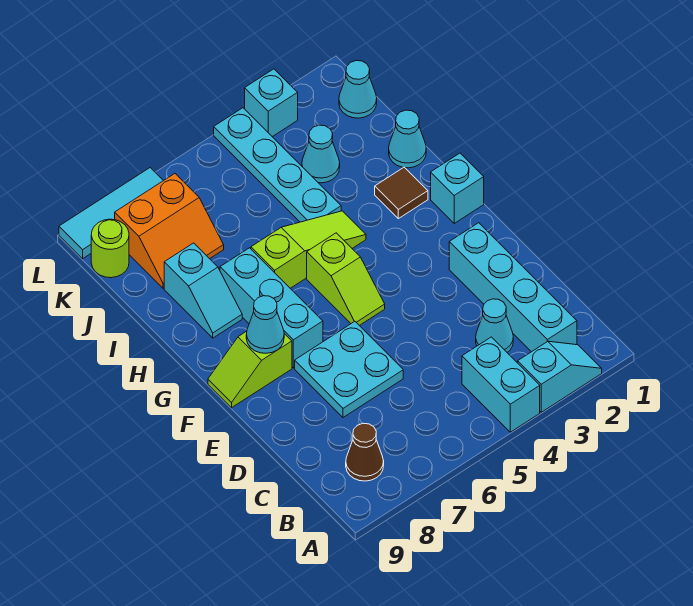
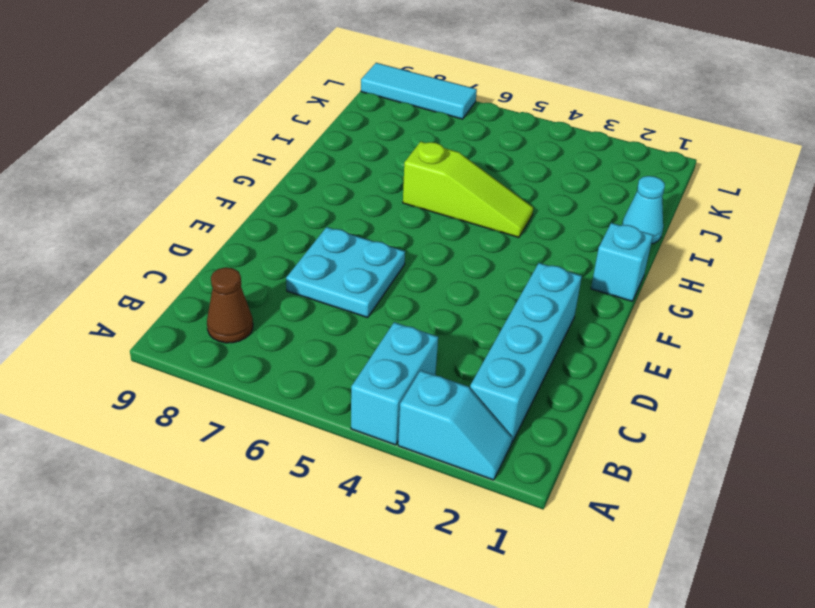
none -> cyan cone C3 level 1
none -> lime slope F5:G5 level 1 top G
none -> cyan brick F7:H7 level 1

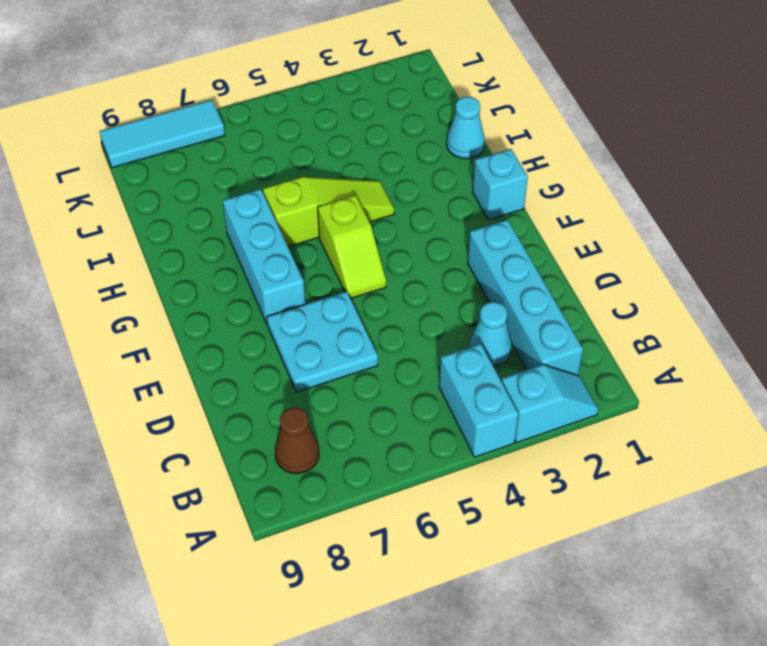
none -> lime slope F8:F9 level 1 top 8
none -> brown tile H2 level 1
none -> cyan slope H8:I8 level 1 top I

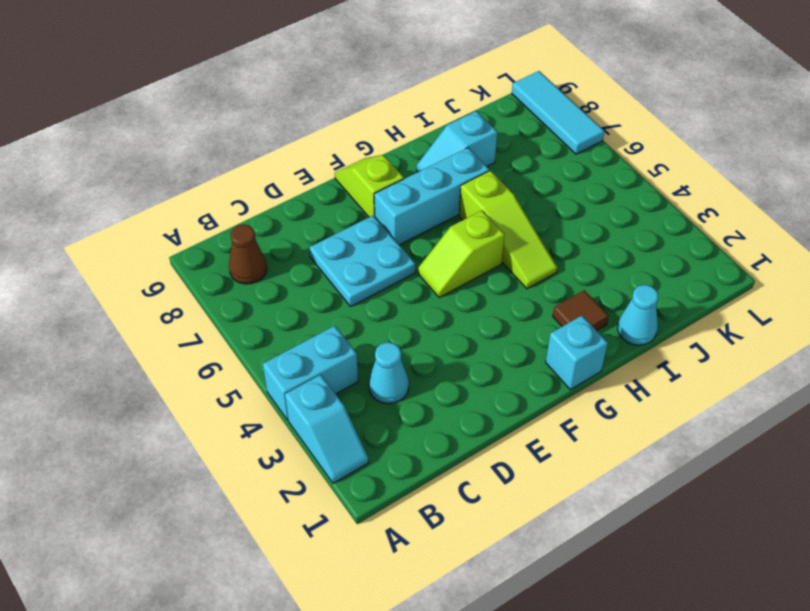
none -> cyan brick B2:E2 level 1
none -> cyan plate I4:L4 level 1
none -> cyan cone J3 level 1

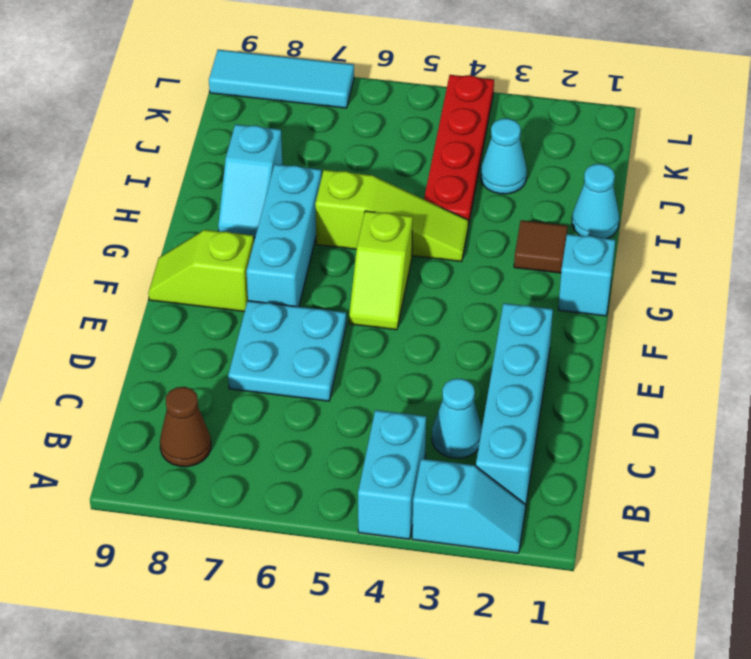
red plate I4:L4 level 1 -> cyan plate I4:L4 level 1
none -> orange slope J7:K8 level 1 top K
none -> cyan cone K1 level 1
none -> lime round brick K9 level 1

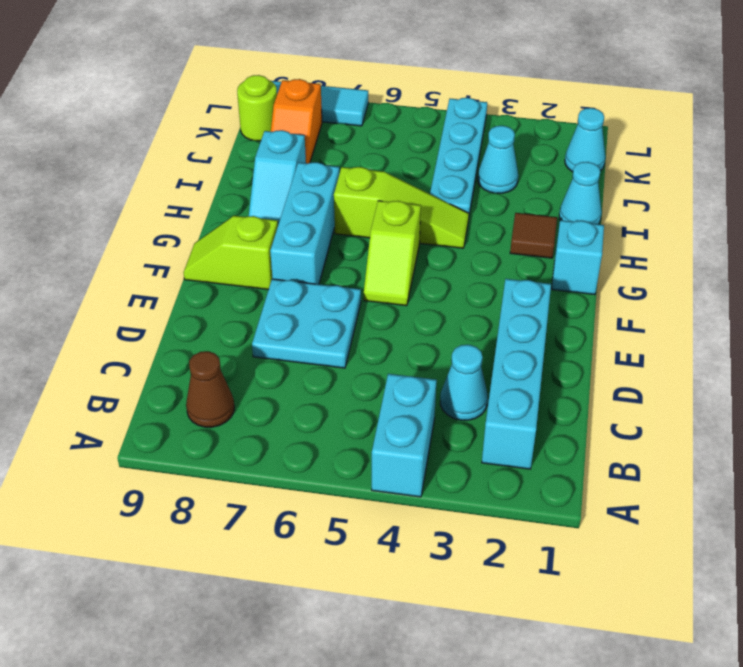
orange slope J8:K8 level 1 top K -> orange slope J7:K8 level 1 top K
none -> cyan slope A2:A3 level 1 top 3
none -> cyan brick L3 level 1
none -> cyan cone F8 level 2

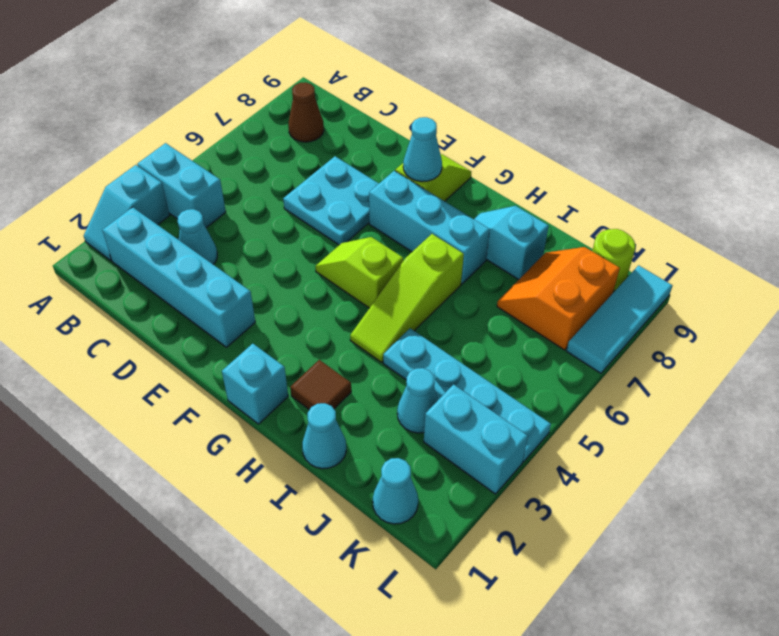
cyan brick K3:L3 level 1 -> cyan brick L3 level 1

